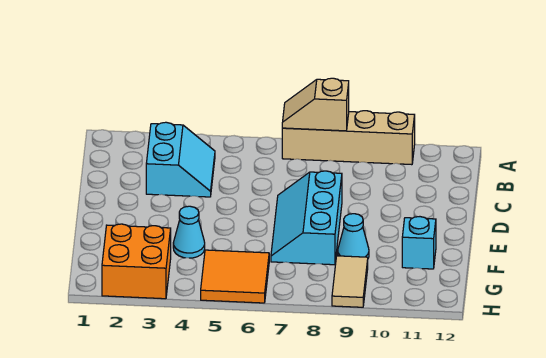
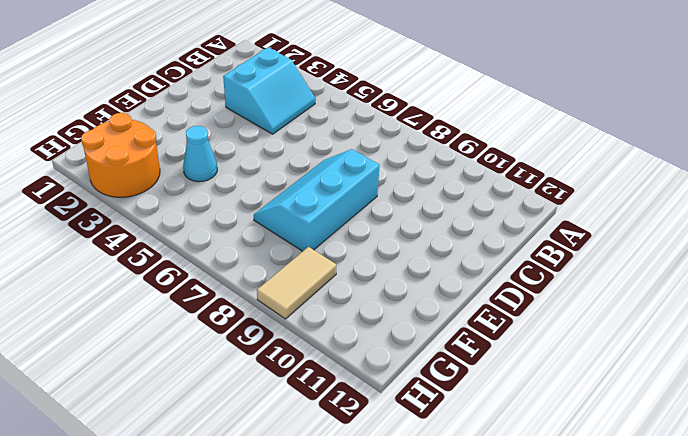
orange round brick G2:H3 level 1 -> orange brick G2:H3 level 1
none -> tan brick A7:A10 level 1
none -> cyan cone F9 level 1

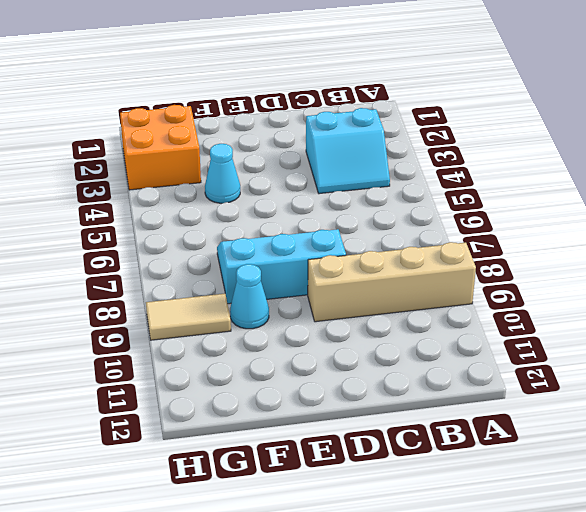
tan brick A9:D9 level 1 -> tan brick A7:A10 level 1
none -> cyan brick F11 level 1
none -> orange tile G5:H6 level 1

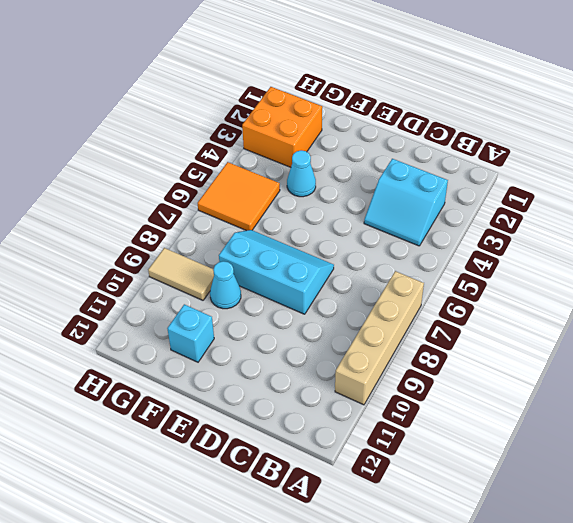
none -> tan slope A7:A8 level 2 top 8

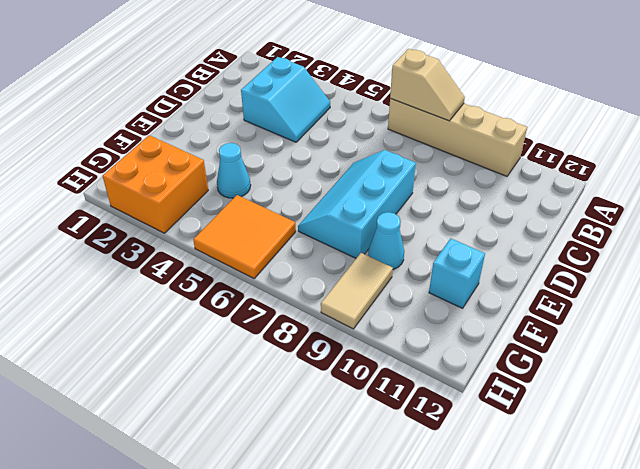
tan slope A7:A8 level 2 top 7 -> tan slope A7:A8 level 2 top 8

